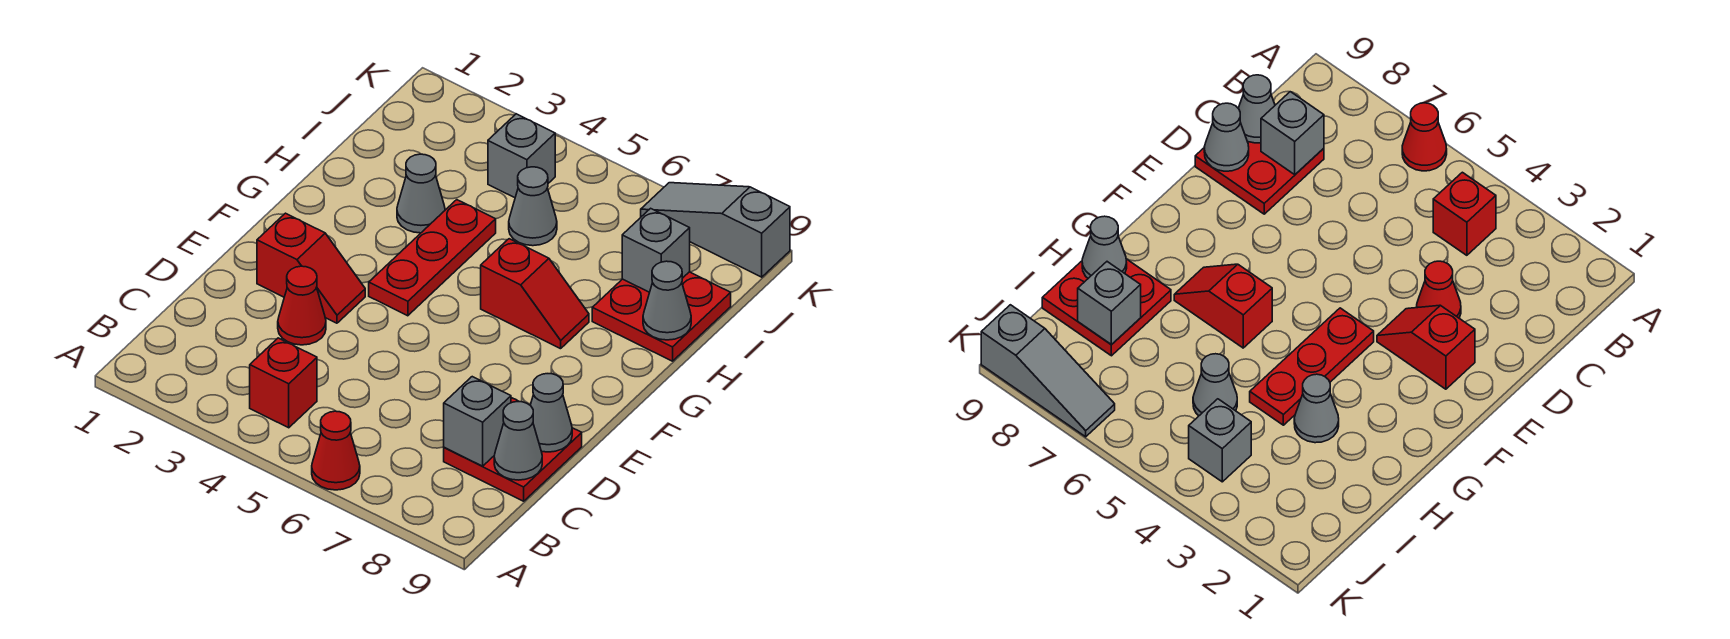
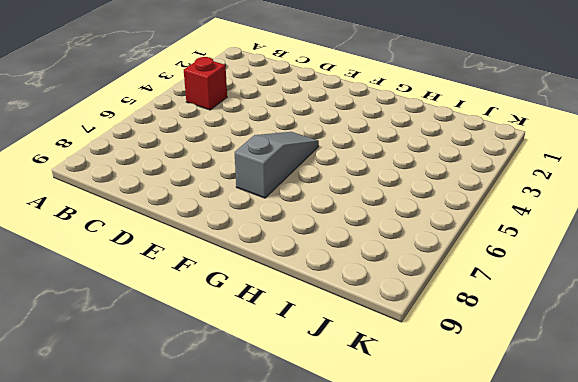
grey slope F5:F7 level 1 top 7 -> grey slope K7:K9 level 1 top 9
none -> red cone A6 level 1
none -> red plate C8:D9 level 1
none -> red cone D3 level 1

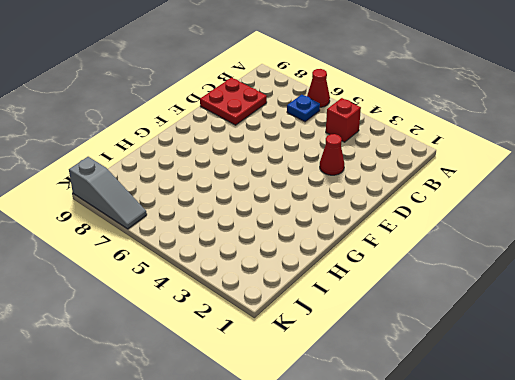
blue plate B6 level 1 -> none
none -> red slope E2:E3 level 1 top 2
none -> red plate F4:H4 level 1
none -> red slope G6:G7 level 1 top 6

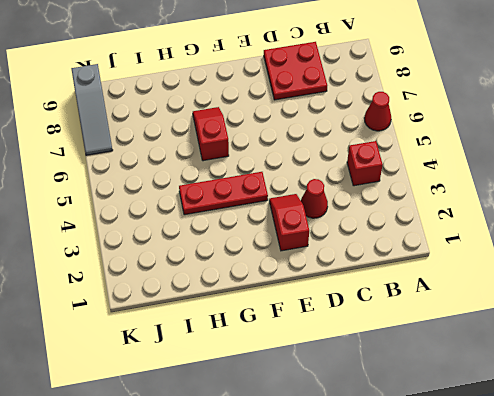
none -> grey cone H3 level 1
none -> red plate H8:I9 level 1
none -> grey cone I5 level 1

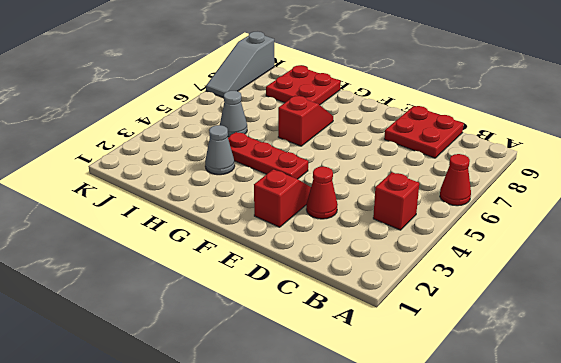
none -> grey brick J4 level 1
none -> grey brick C8 level 2
none -> grey cone C9 level 2

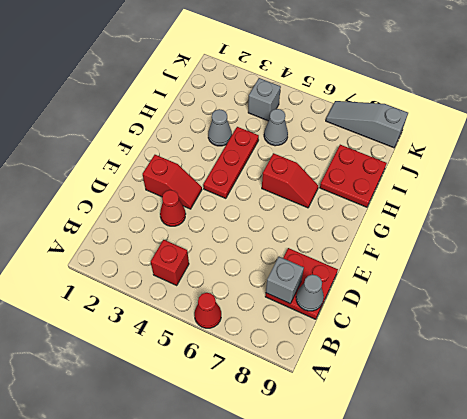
none -> grey cone D9 level 2
none -> grey cone H9 level 2
none -> grey brick I8 level 2

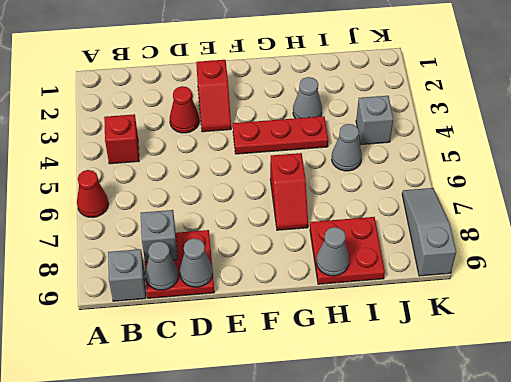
grey brick B9 level 1 -> grey brick I8 level 2

